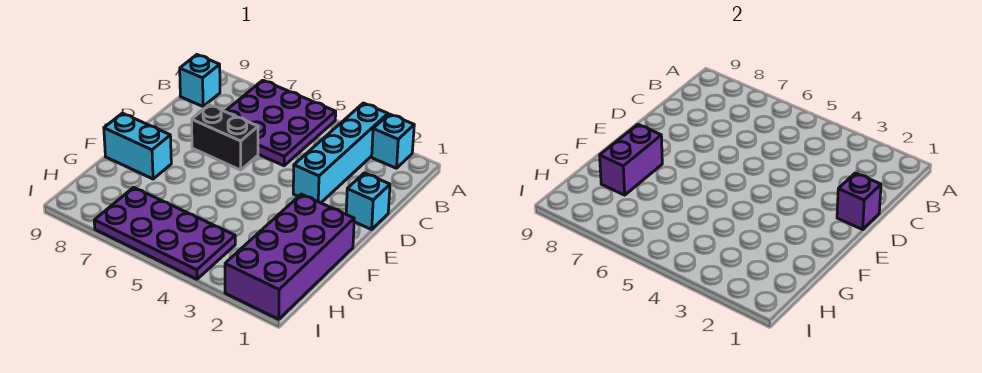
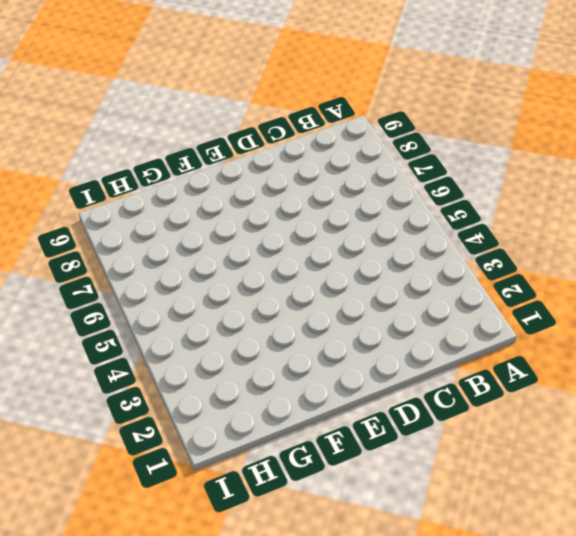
none -> cyan brick A2 level 1
none -> cyan brick A3:D3 level 1

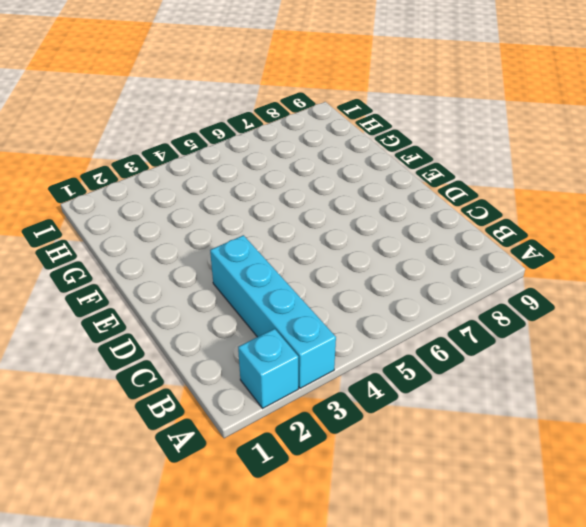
none -> purple plate A5:C7 level 1
none -> cyan brick B9 level 1

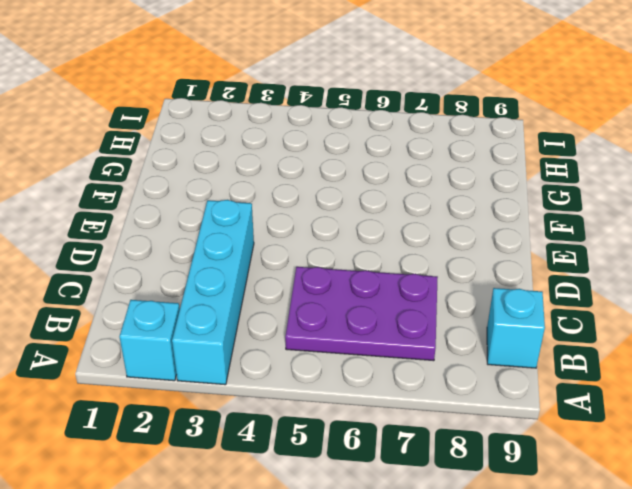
purple plate B5:C7 level 1 -> purple plate A5:C7 level 1
none -> cyan brick D1 level 1
none -> black brick D6:D7 level 1

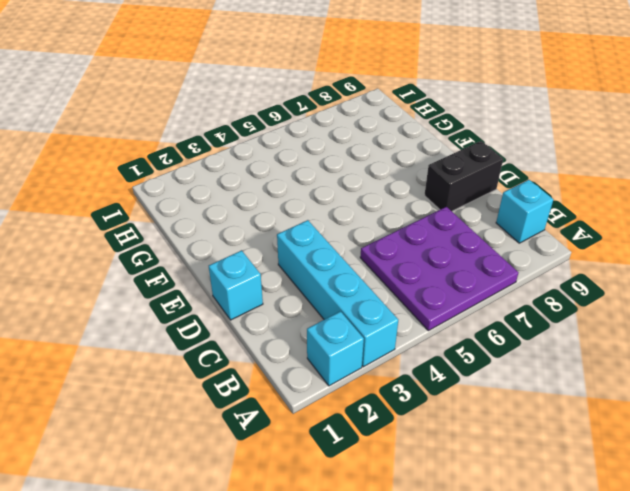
black brick D8:D9 level 1 -> black brick D6:D7 level 1
none -> purple brick F1:I2 level 1
none -> cyan brick F8:F9 level 1

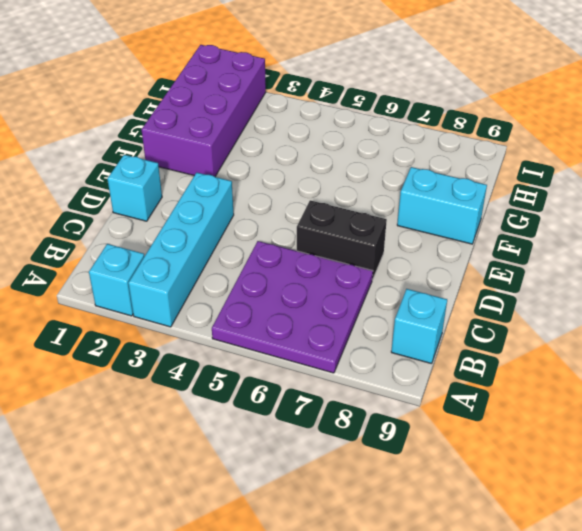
none -> purple plate H4:I7 level 1
none -> purple brick D1 level 2

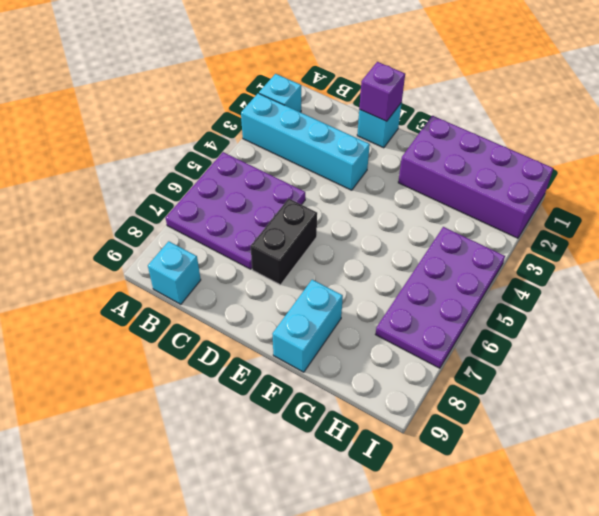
none -> purple brick F8:G8 level 2

